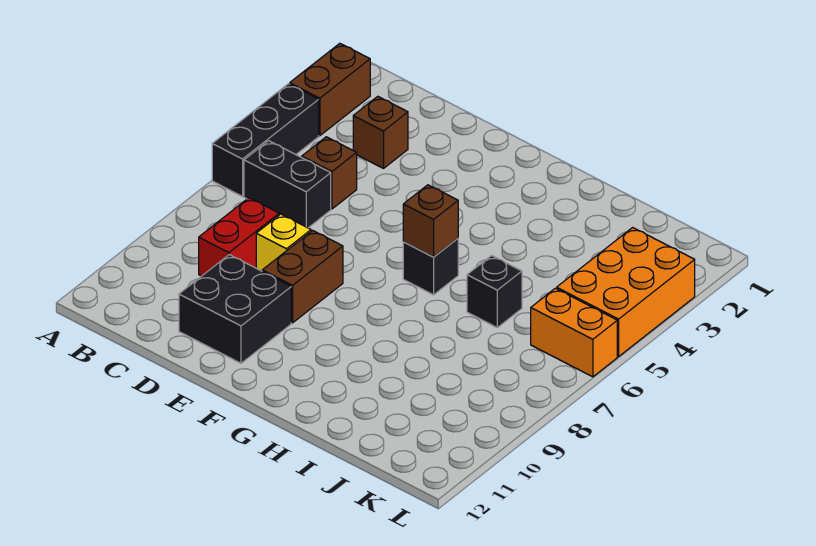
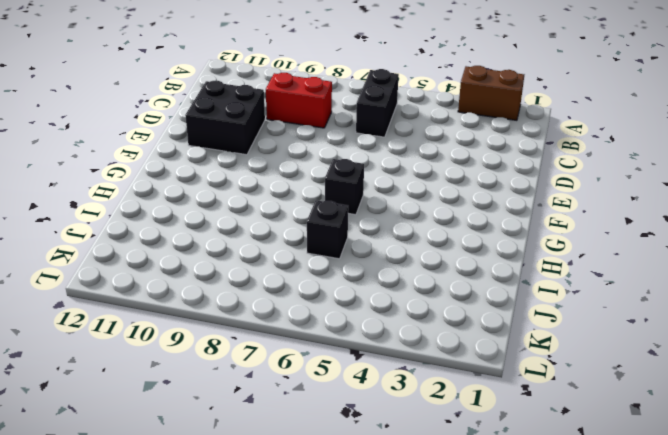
none -> black brick A4:A6 level 1
none -> brown brick C3 level 1
none -> brown brick C5 level 1

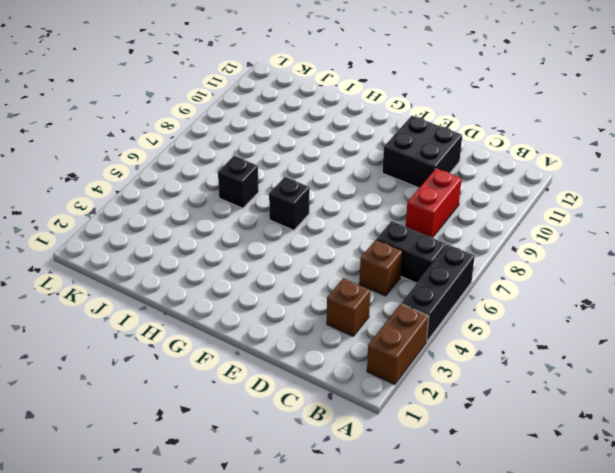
none -> yellow brick D8 level 1
none -> brown brick E8:E9 level 1
none -> orange brick K3:L5 level 1

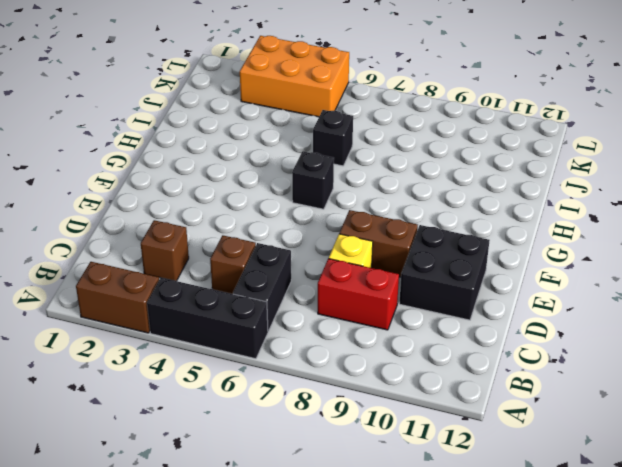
none -> orange brick K6:L6 level 1
none -> brown brick G6 level 2

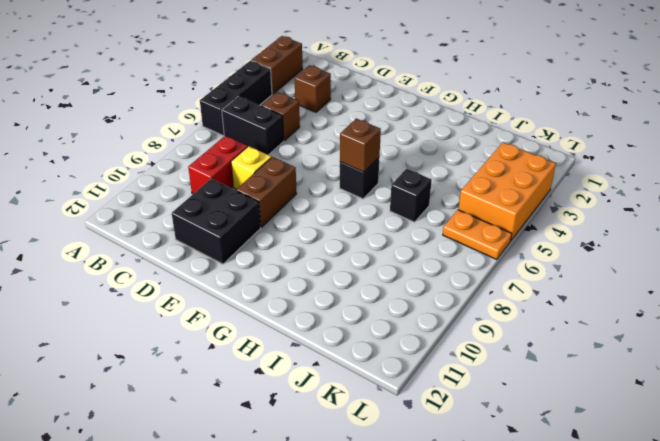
orange plate K6:L6 level 1 -> orange brick K6:L6 level 1

